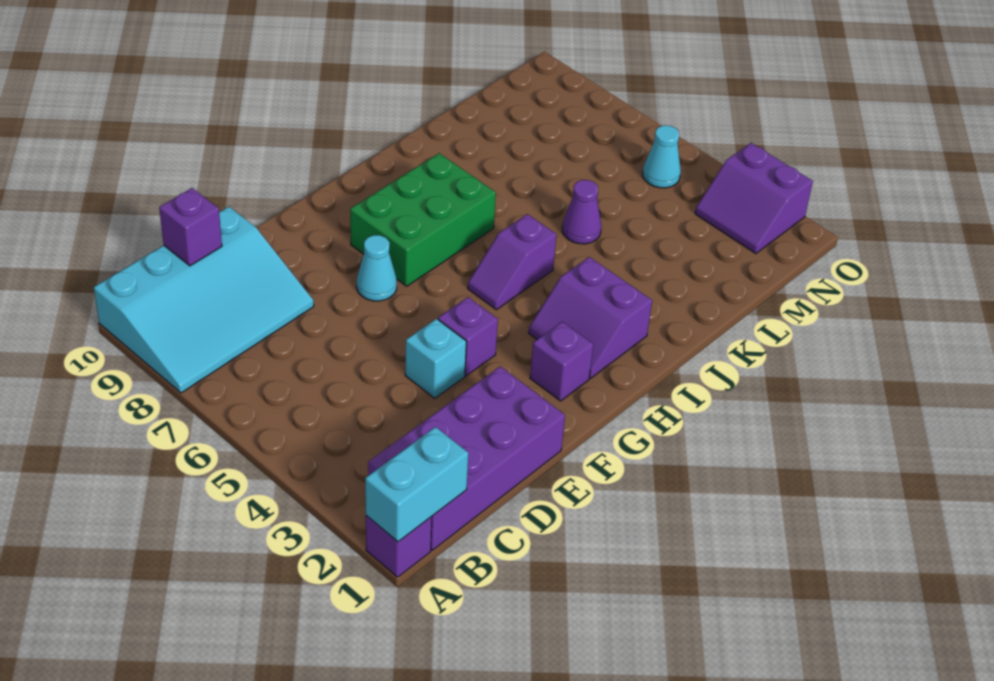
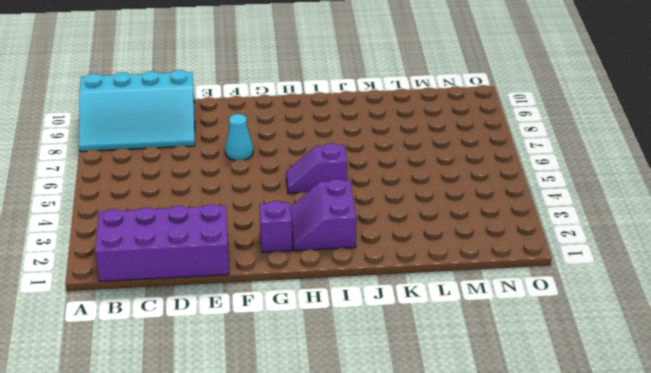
none -> purple brick A1 level 1
none -> cyan brick E4 level 1
none -> purple brick F4 level 1

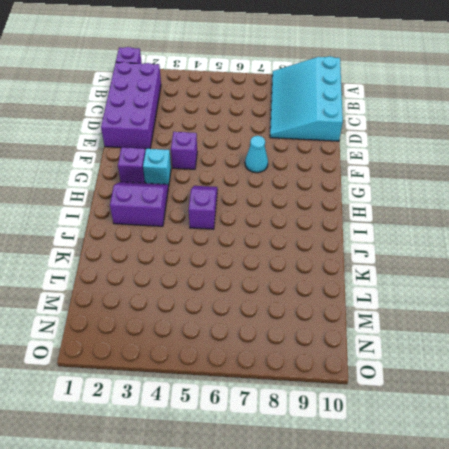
cyan brick G3 level 1 -> cyan brick E4 level 1
none -> green brick G7:I8 level 1
none -> purple cone K5 level 1
none -> purple slope N2:O3 level 1 top O

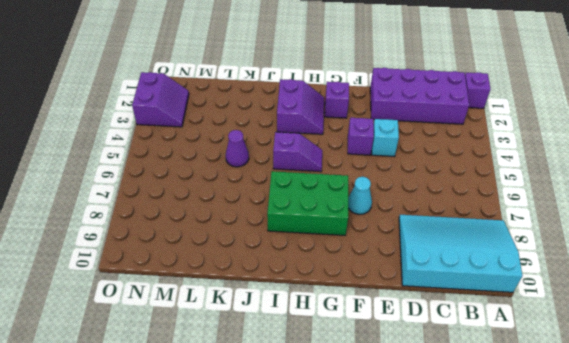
none -> cyan cone N5 level 1
none -> cyan brick A1:B1 level 2
none -> purple brick C10 level 2

